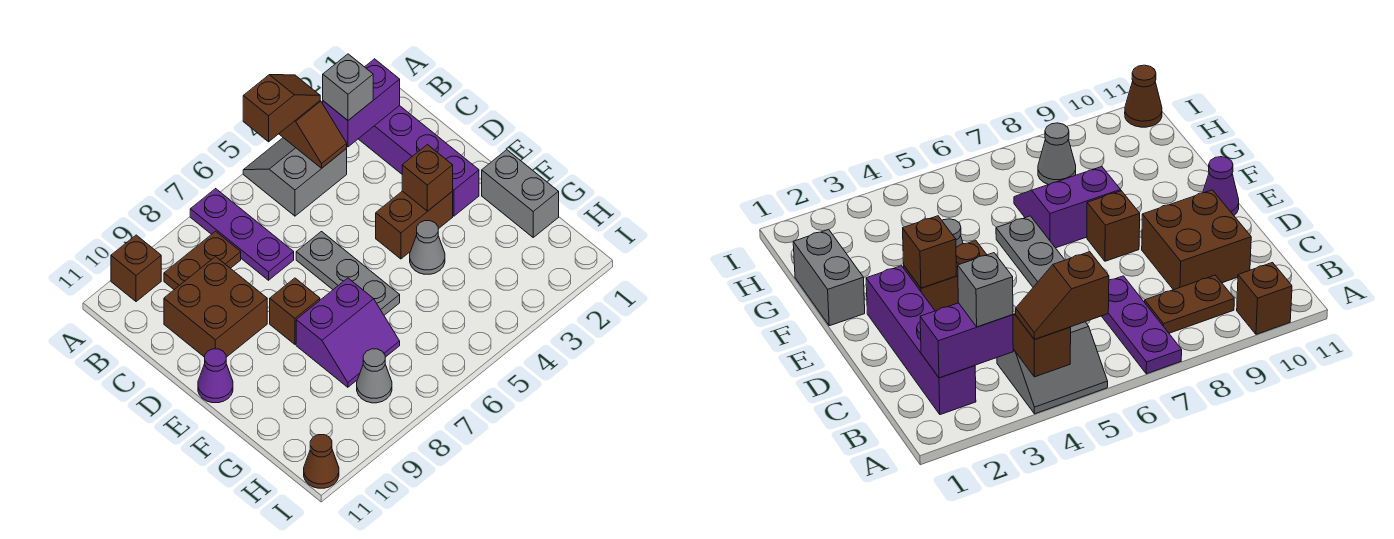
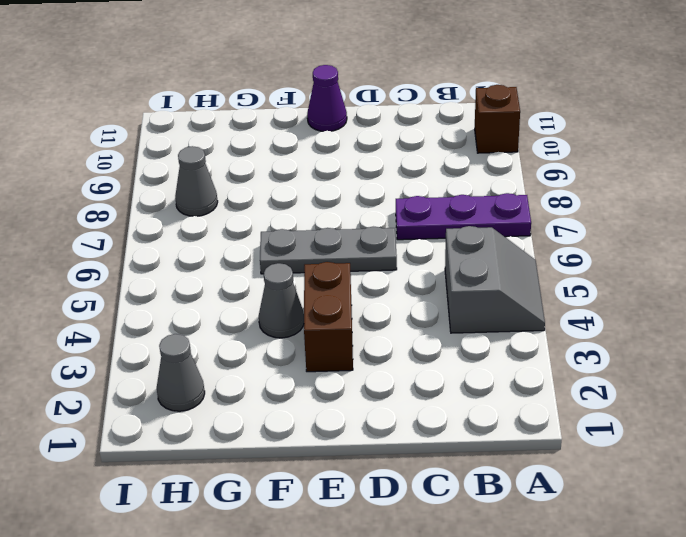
grey cone H2 level 1 -> none
none -> purple brick B2:E2 level 1
none -> brown plate B8:B9 level 1
none -> brown brick C9:D10 level 1

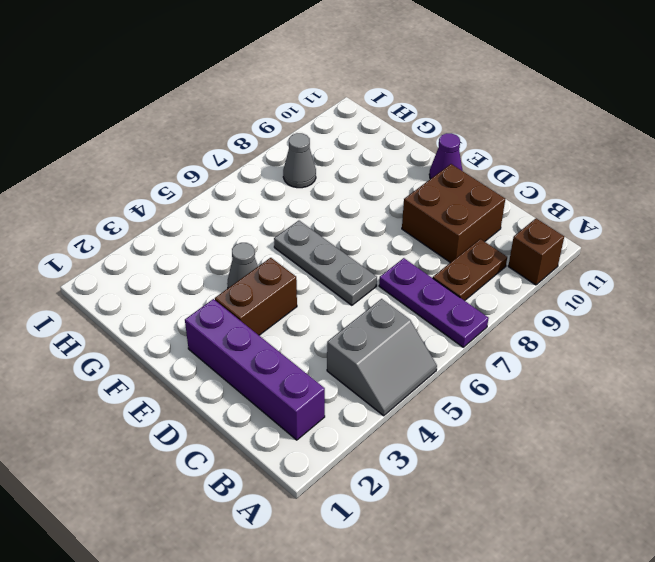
none -> brown brick E8 level 1
none -> grey brick F1:G1 level 1
none -> purple slope F7:G8 level 1 top F

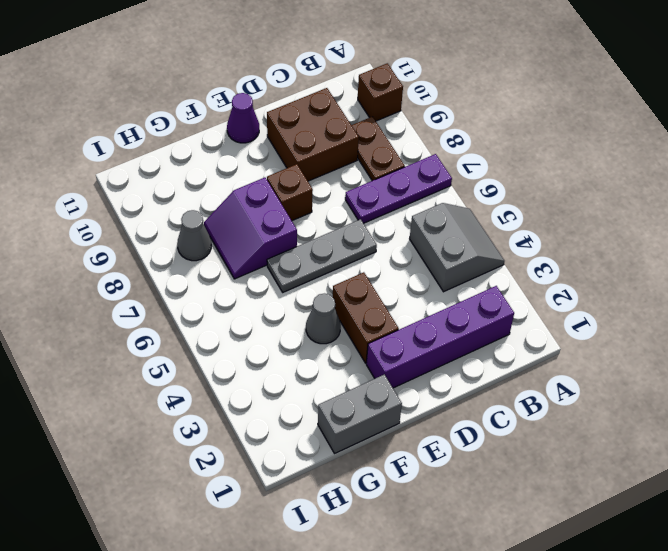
none -> brown cone I11 level 1
none -> brown slope A4:B4 level 2 top A
none -> purple brick B2:B3 level 2

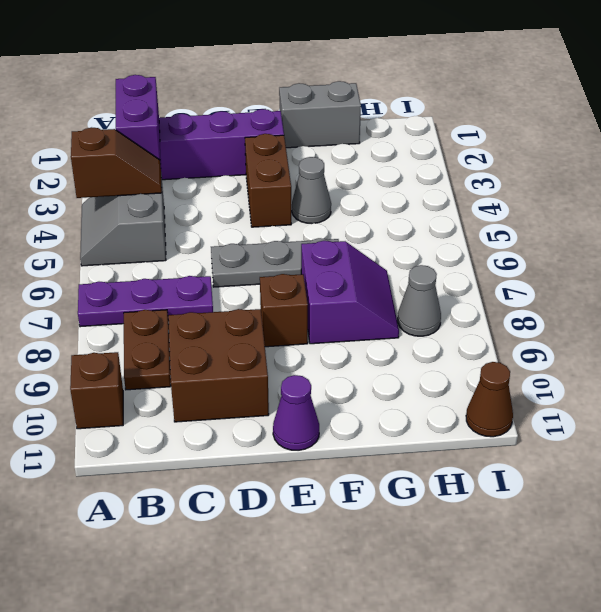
none -> brown brick E3 level 2
none -> brown slope A4:A5 level 3 top 5
none -> grey brick B3 level 3

